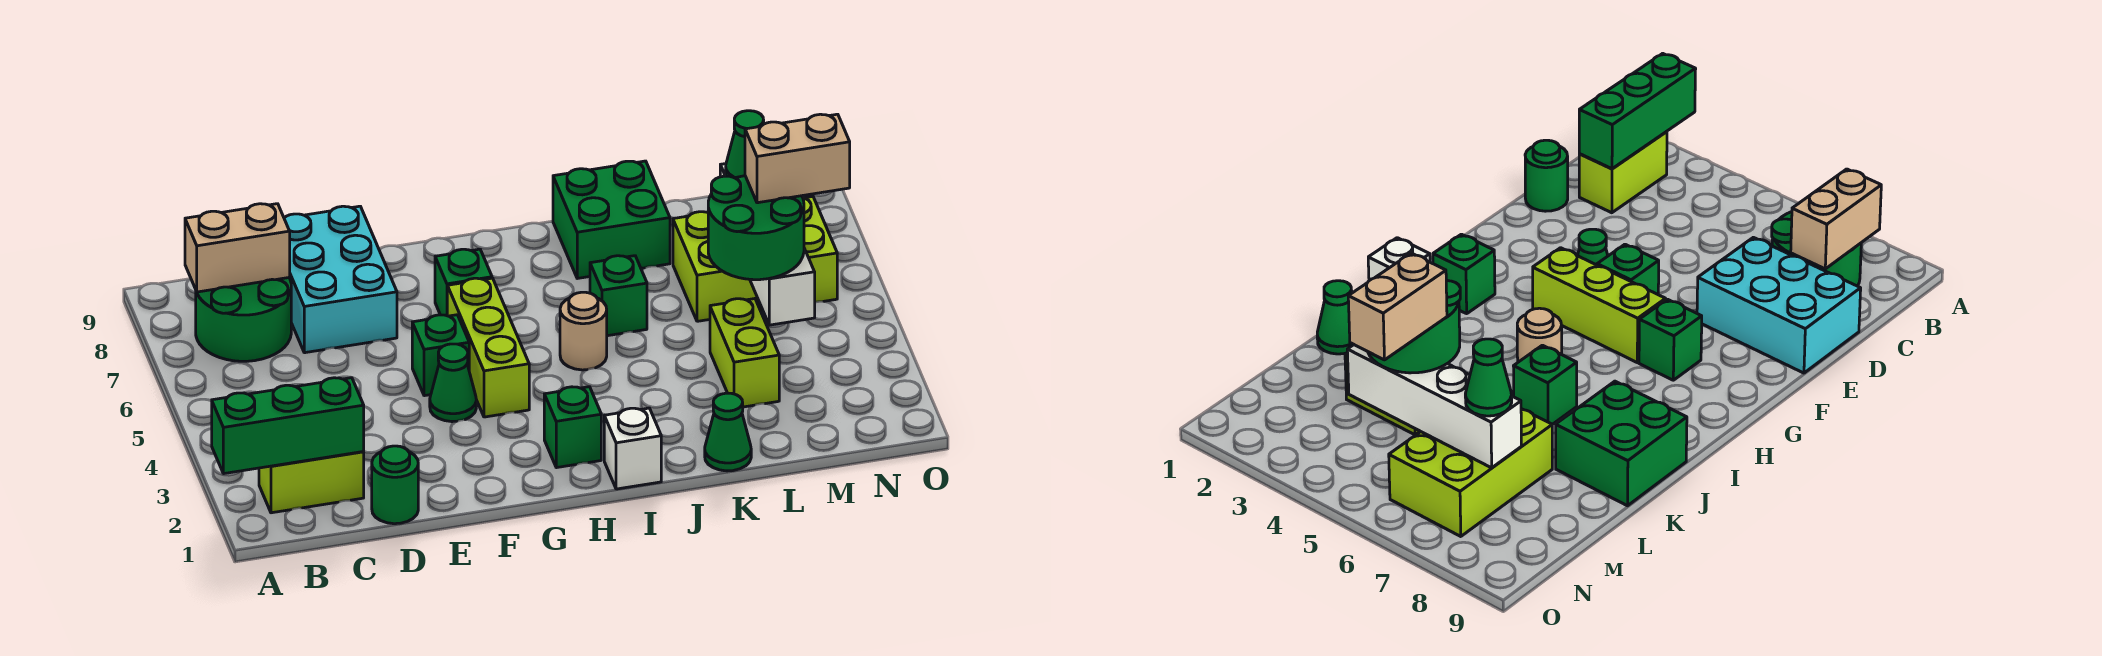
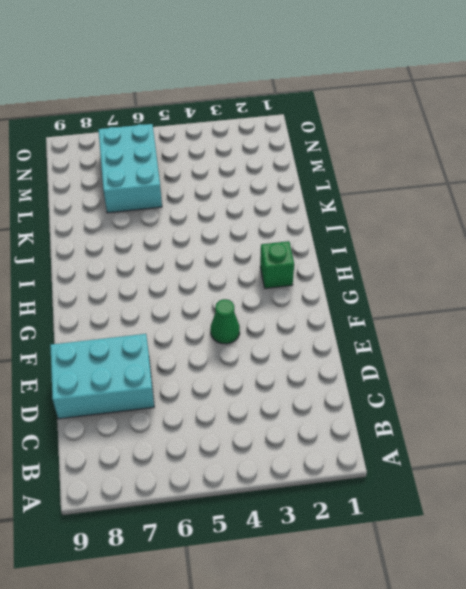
cyan brick L6:N7 level 1 -> lime brick L6:N7 level 1
none -> lime brick B2:C2 level 1
none -> green round brick B7:C8 level 1
none -> green round brick D1 level 1

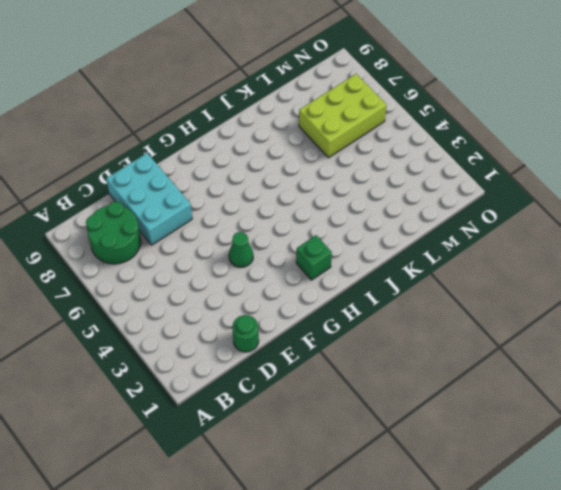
none -> lime brick B2:C2 level 1
none -> green brick F5 level 1
none -> lime brick G4:G6 level 1

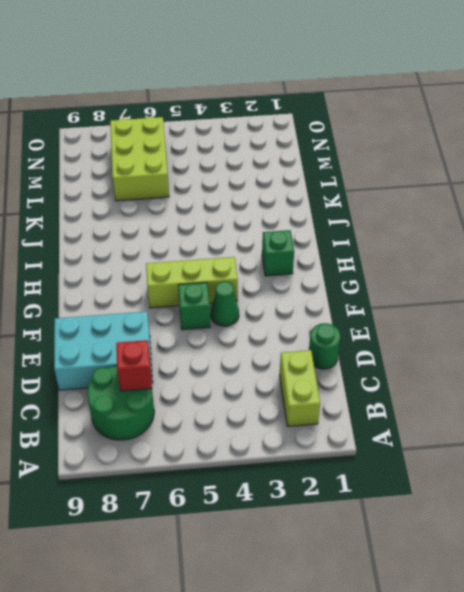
red brick C7 level 2 -> none
none -> green brick G7 level 1
none -> white brick I1 level 1
none -> tan round brick I5 level 1

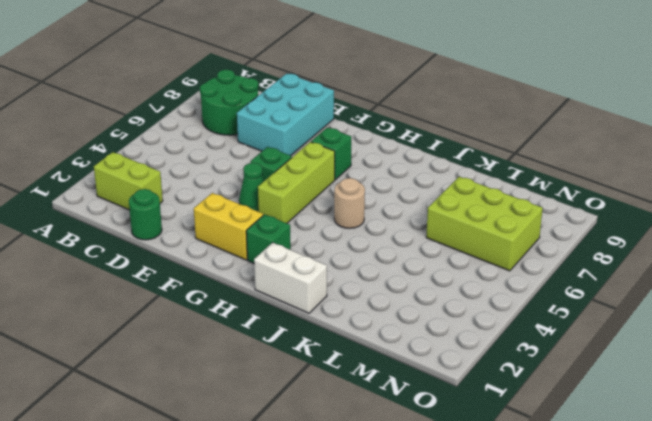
yellow brick F2:G2 level 1 -> none
white brick I1:J1 level 1 -> white brick I1 level 1
none -> green brick J6 level 1
none -> green brick J8:K9 level 1
none -> green cone K1 level 1

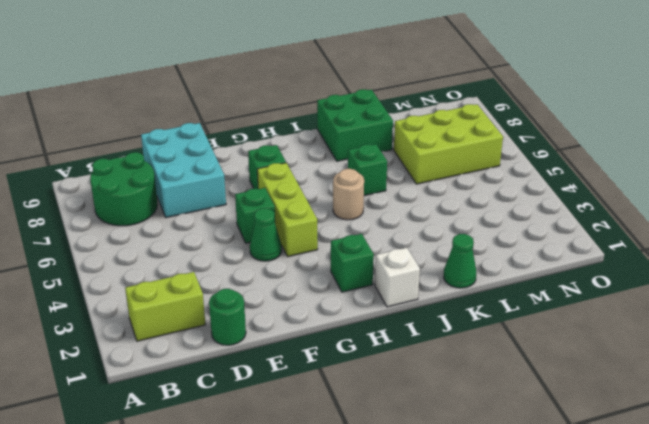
none -> lime brick L3:L4 level 1
none -> green brick A2:C2 level 2
none -> tan brick B8:C8 level 2

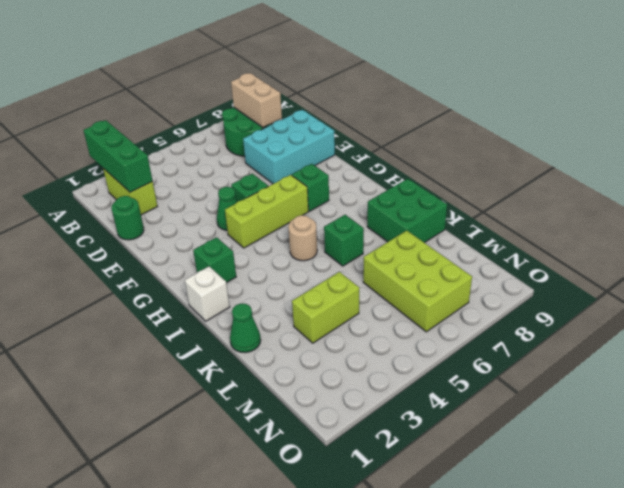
none -> white brick M4:M7 level 2
none -> green round brick L4:M5 level 3
none -> green cone M7 level 3

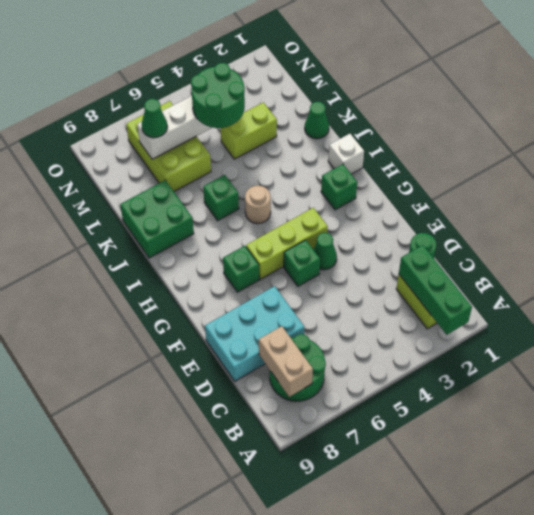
none -> tan brick M5:N5 level 4

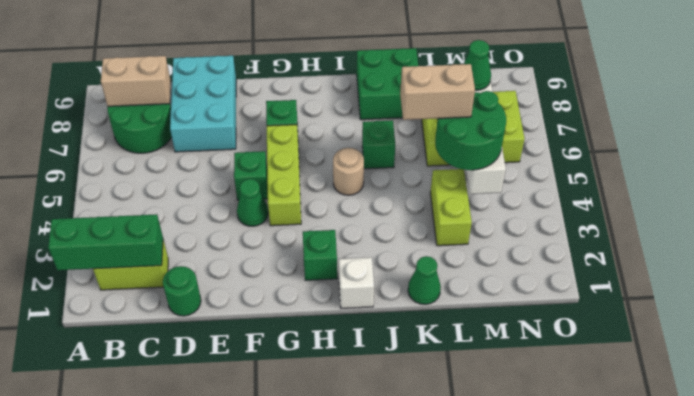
tan brick K5:L5 level 4 -> tan brick M5:N5 level 4

